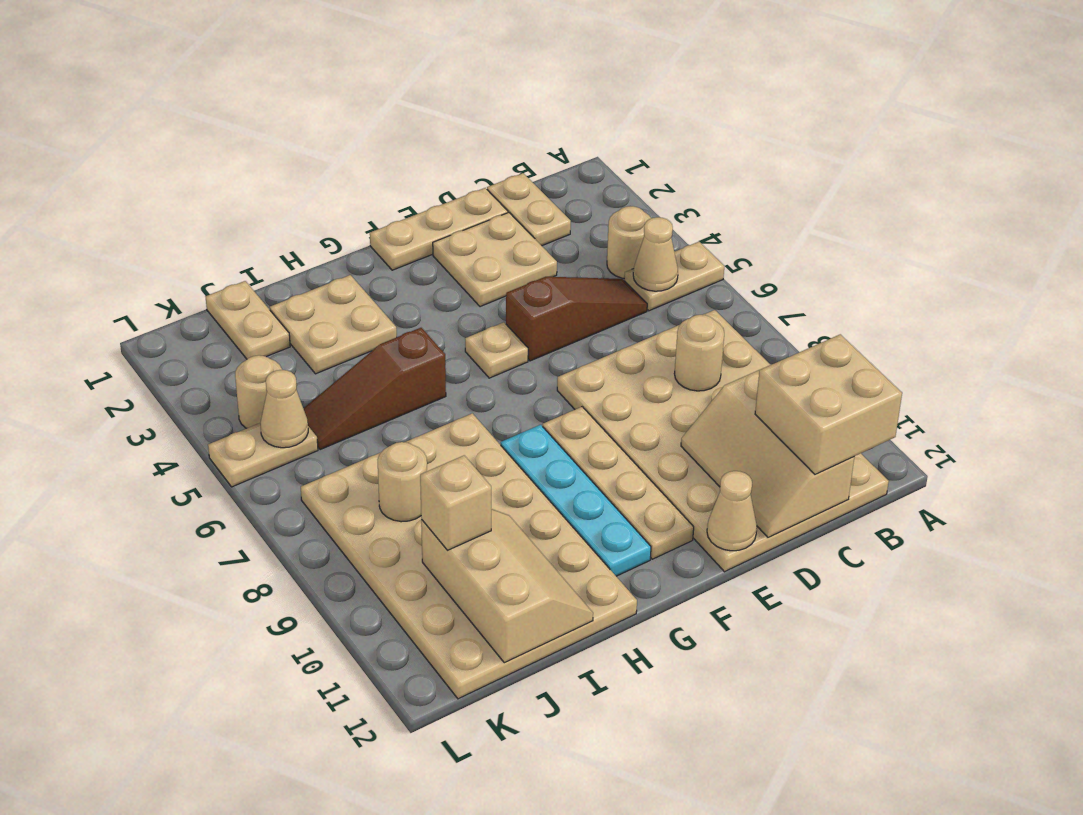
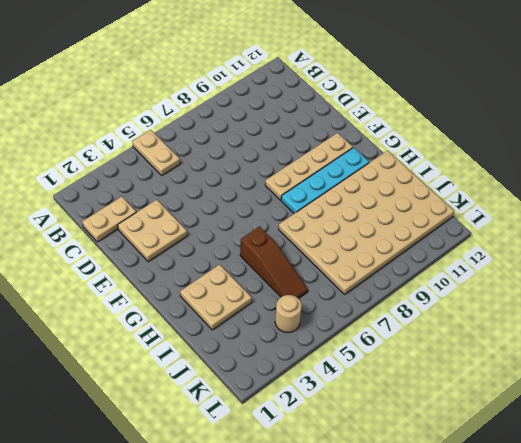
none -> tan round brick B4 level 1
none -> tan plate B7:E12 level 1
none -> brown slope C5:E5 level 1 top E

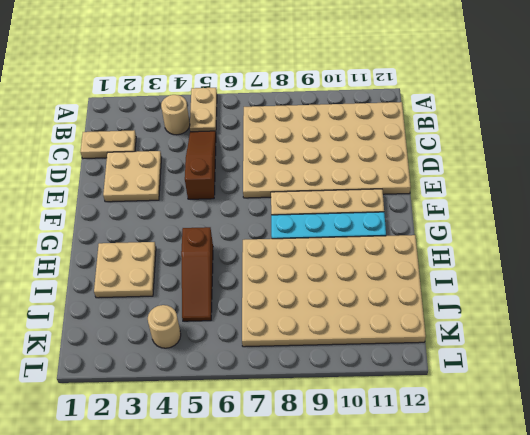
none -> tan plate D1:F1 level 1
none -> tan plate F5 level 1
none -> tan plate J1:J2 level 1

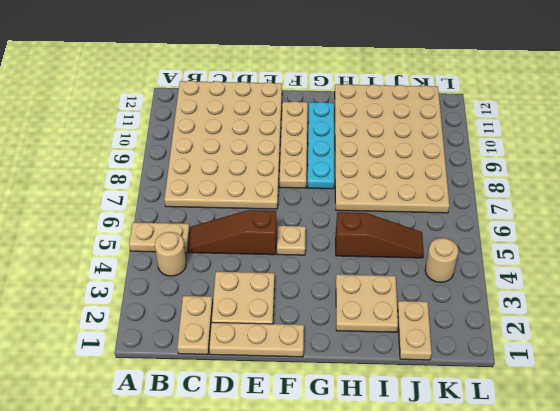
none -> tan plate K5:L5 level 1
none -> tan cone B5 level 2
none -> tan round brick C8 level 2

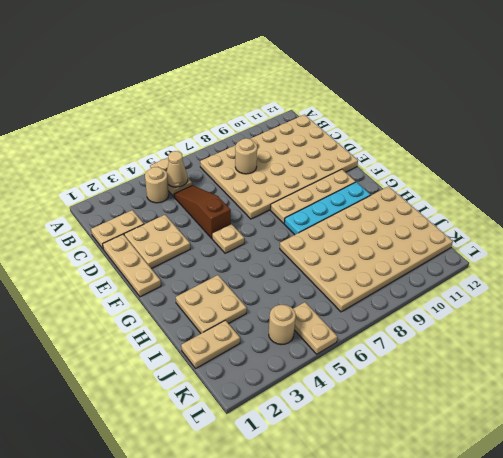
none -> brown slope H5:J5 level 1 top H
none -> tan slope C10:D12 level 2 top C
none -> tan cone E12 level 2

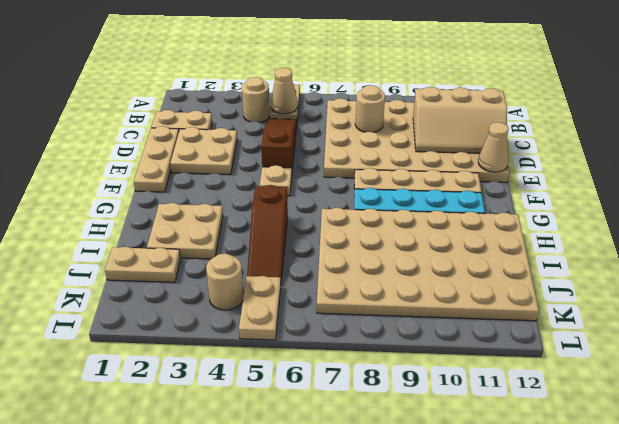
none -> tan slope I10:J12 level 2 top J
none -> tan round brick J8 level 2
none -> tan cone K5 level 2

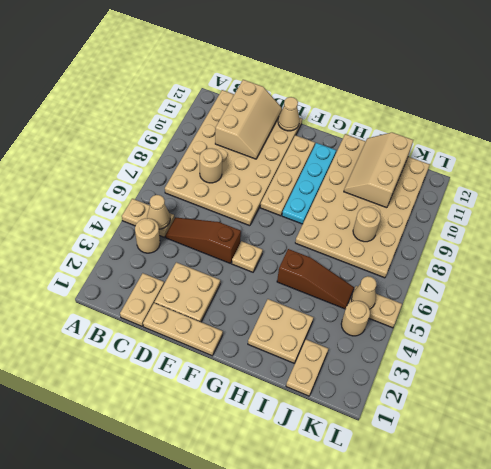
none -> tan brick B11:C12 level 3
none -> tan brick J10 level 3

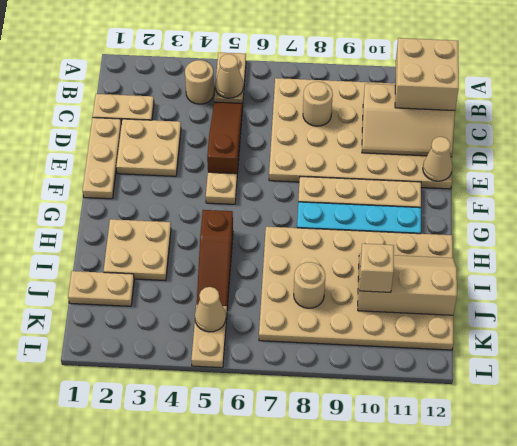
none -> tan round brick K4 level 1

